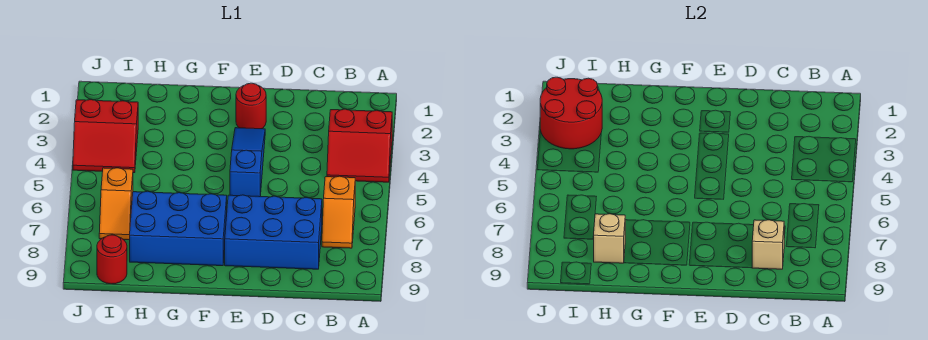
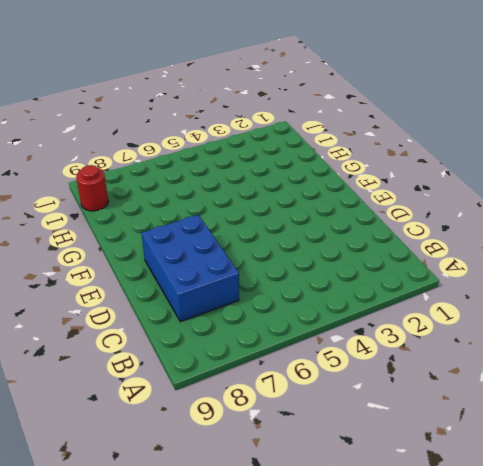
none -> red slope A3:B4 level 1 top 3
none -> orange slope B6:B7 level 1 top 6
none -> red round brick E2 level 1

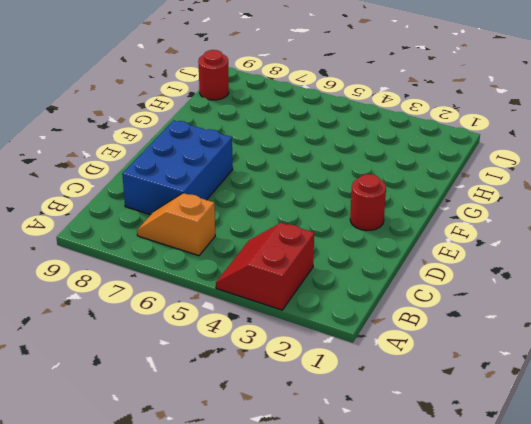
none -> blue slope E3:E5 level 1 top 5
none -> blue brick F7:H8 level 1
none -> red slope I3:J4 level 1 top 3

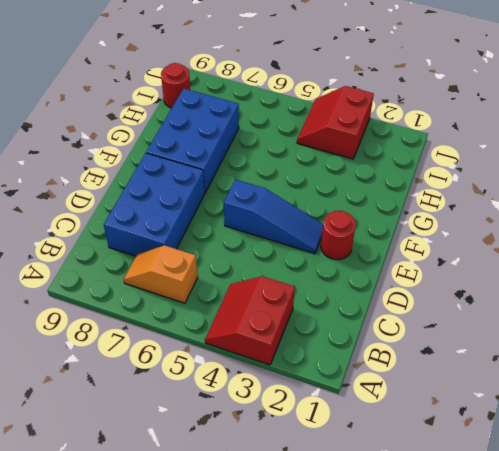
none -> orange slope I6:I7 level 1 top 6
none -> tan brick C8 level 2
none -> tan brick H8 level 2

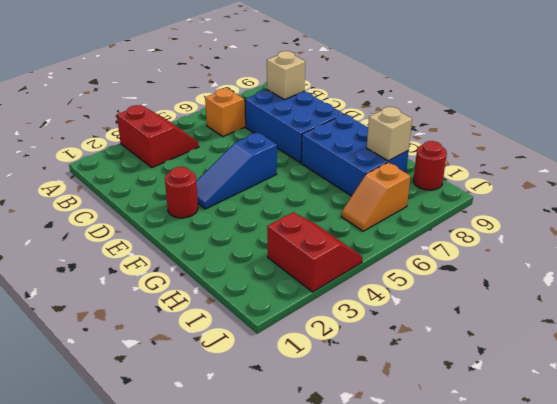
orange slope I6:I7 level 1 top 7 -> orange slope I6:I7 level 1 top 6
none -> red round brick I2:J3 level 2

